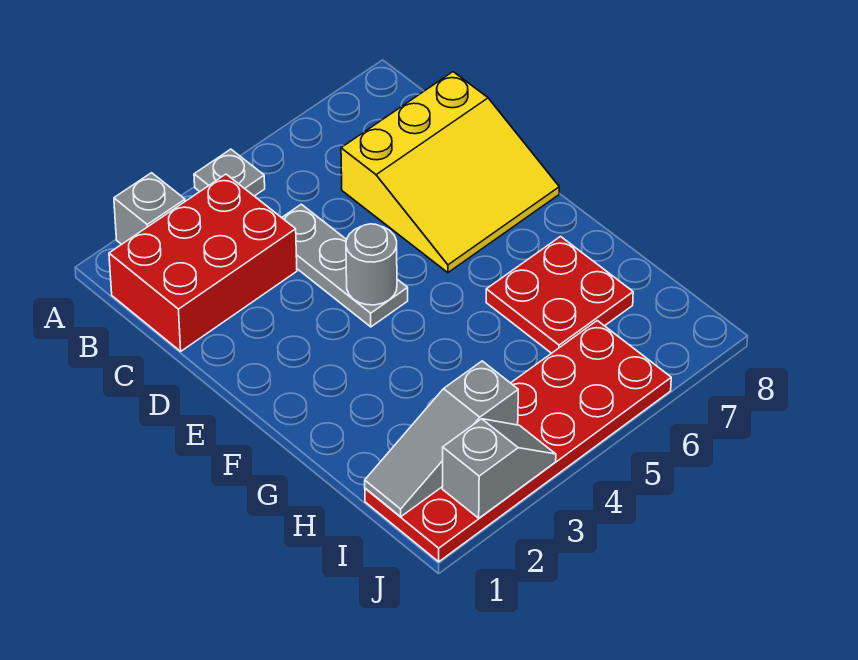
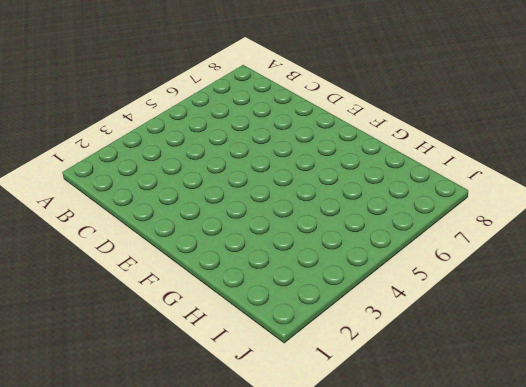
none -> grey brick A2 level 1
none -> grey plate A4 level 1

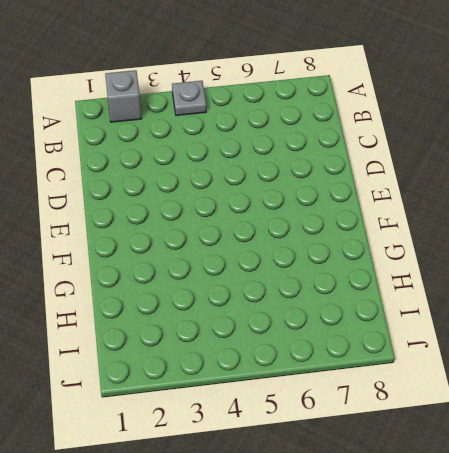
none -> red brick B1:C3 level 1
none -> grey plate C4:E4 level 1

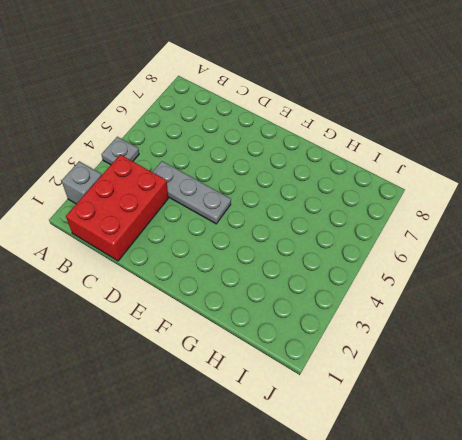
none -> yellow slope C6:E8 level 1 top C
none -> red plate G6:H7 level 1

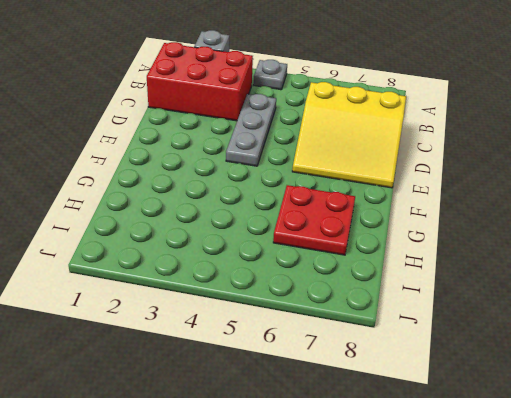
none -> red plate I1:J6 level 1
none -> grey round brick E4 level 2

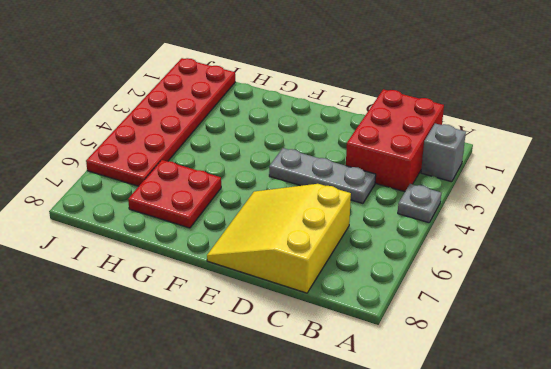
none -> grey round brick E4 level 2
none -> grey slope I1:I3 level 2 top 3

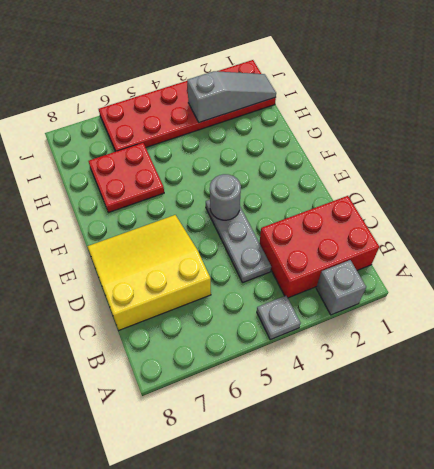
none -> grey slope J2:J3 level 2 top 2

